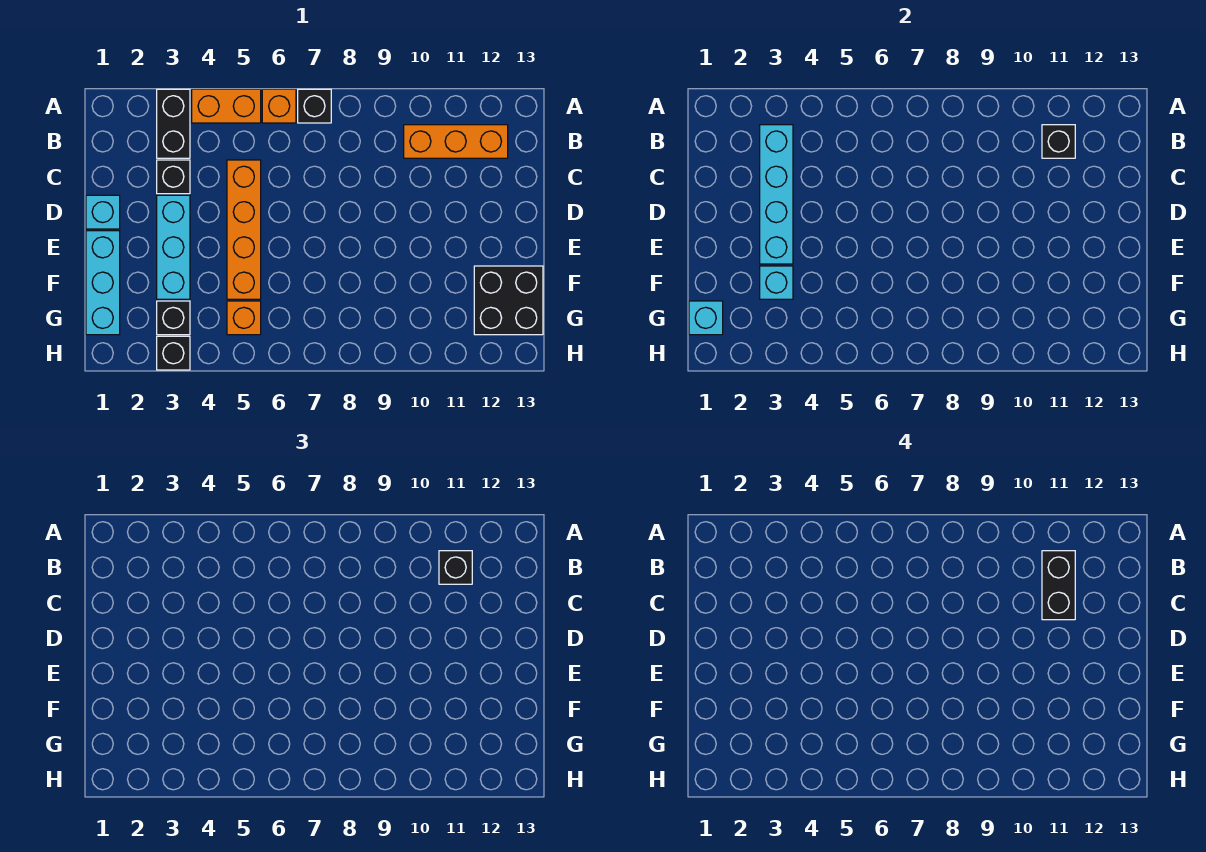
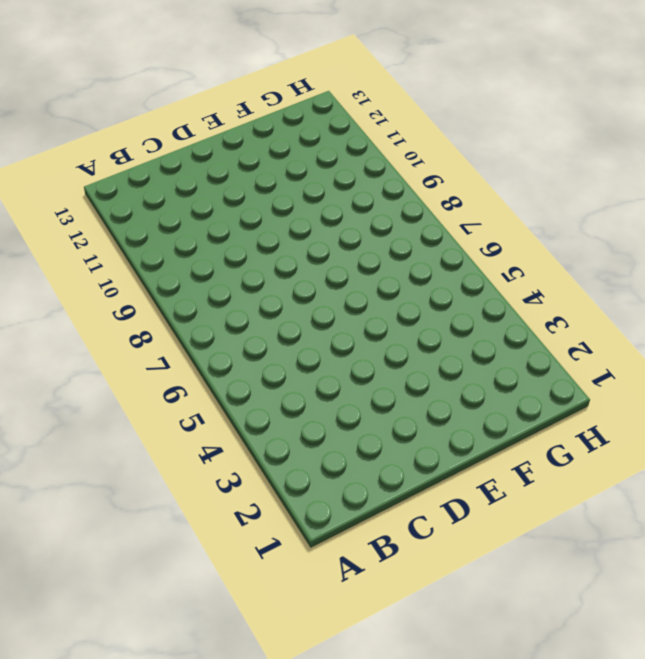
none -> black brick A3:B3 level 1
none -> orange brick A4:A5 level 1
none -> orange brick A6 level 1

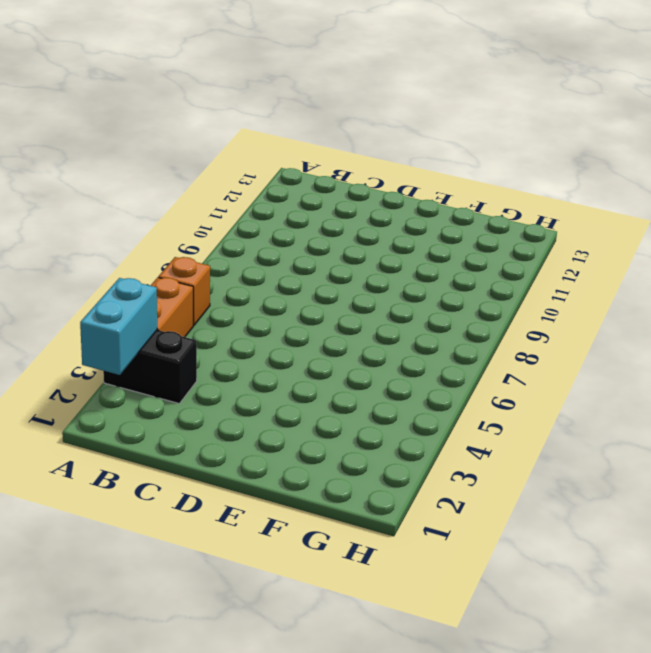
cyan brick A2:A3 level 2 -> none
none -> black brick A7 level 1
none -> orange brick B10:B12 level 1
none -> black brick C3 level 1

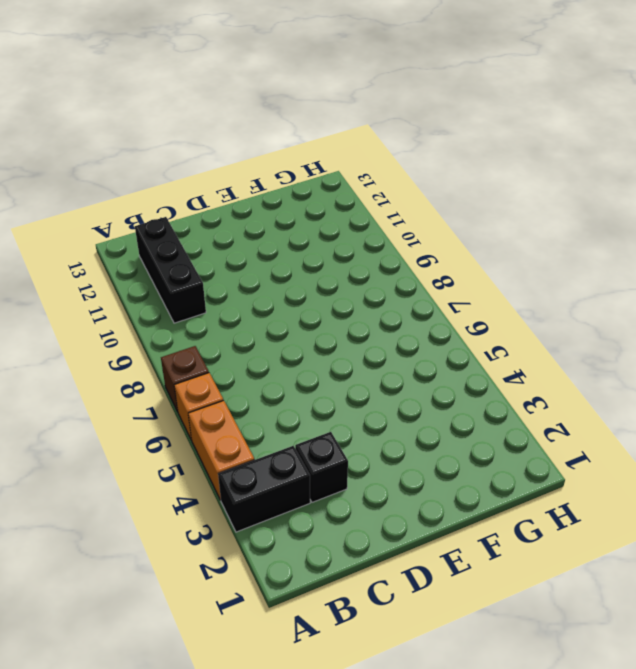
brown brick A7 level 1 -> black brick A7 level 1
black brick B10:B12 level 1 -> orange brick B10:B12 level 1
none -> orange brick C5:F5 level 1
none -> cyan brick D1 level 1
none -> cyan brick D3:F3 level 1

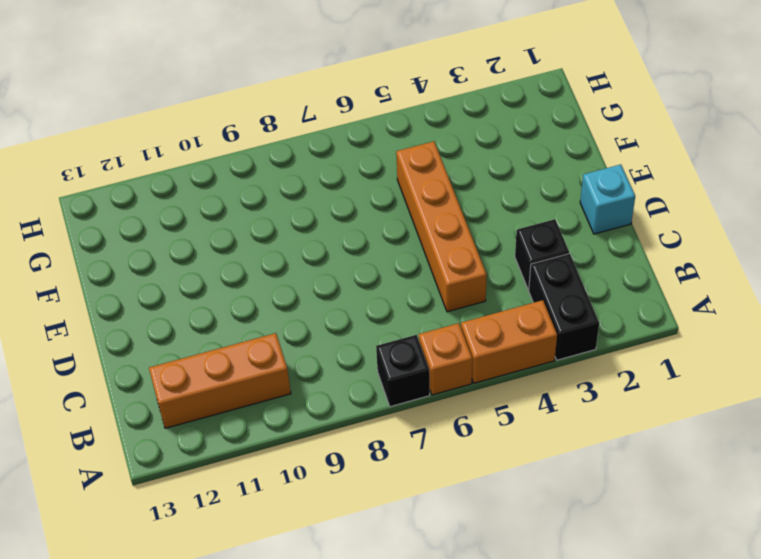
none -> cyan brick D3:F3 level 1
none -> cyan brick E1:G1 level 1
none -> black brick F12:G13 level 1

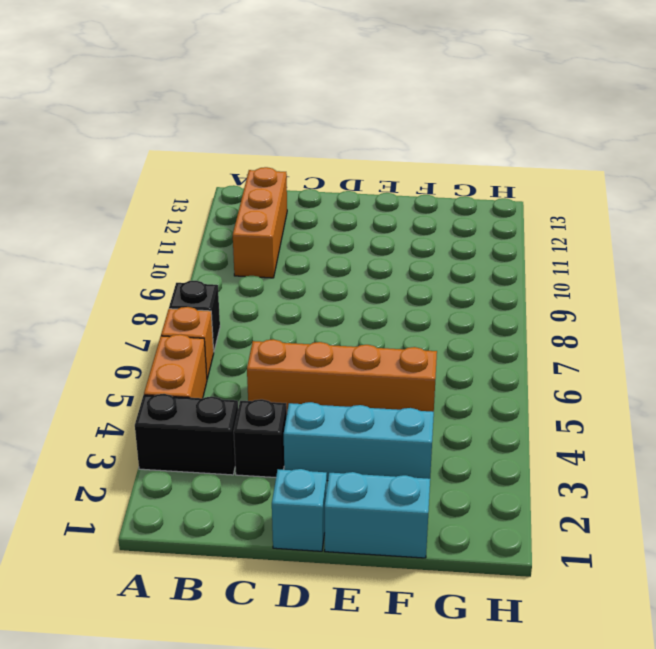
cyan brick E1:F1 level 1 -> cyan brick E1:G1 level 1
none -> black brick F12:G13 level 1
none -> black brick G3 level 1
none -> orange brick G5 level 1

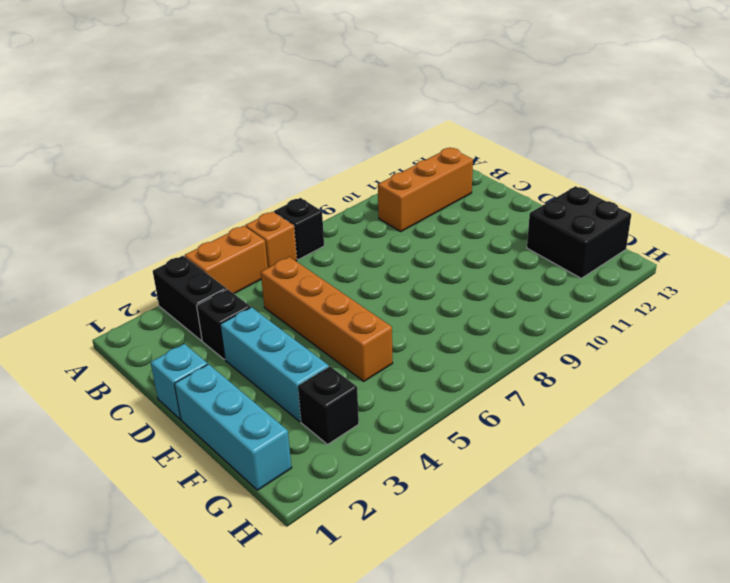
none -> orange brick G5 level 1
none -> black brick H3 level 1
none -> cyan brick B3:E3 level 2

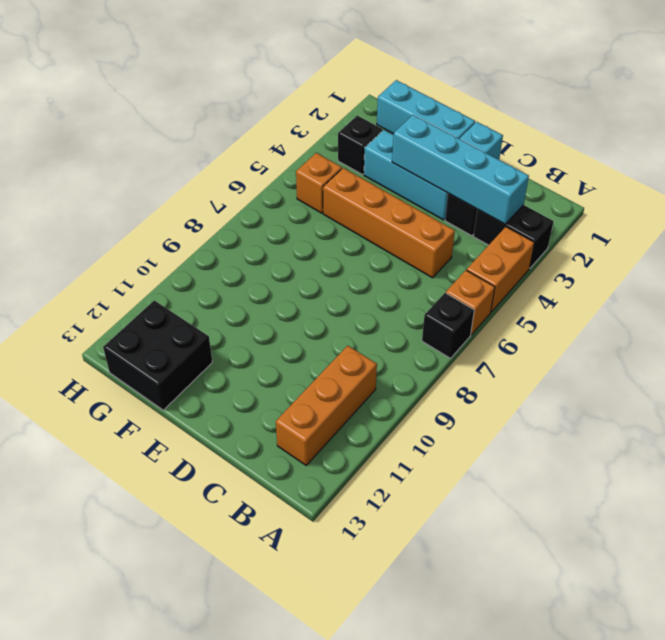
none -> black brick H3 level 1
none -> black brick B11 level 2
none -> cyan brick F3 level 2

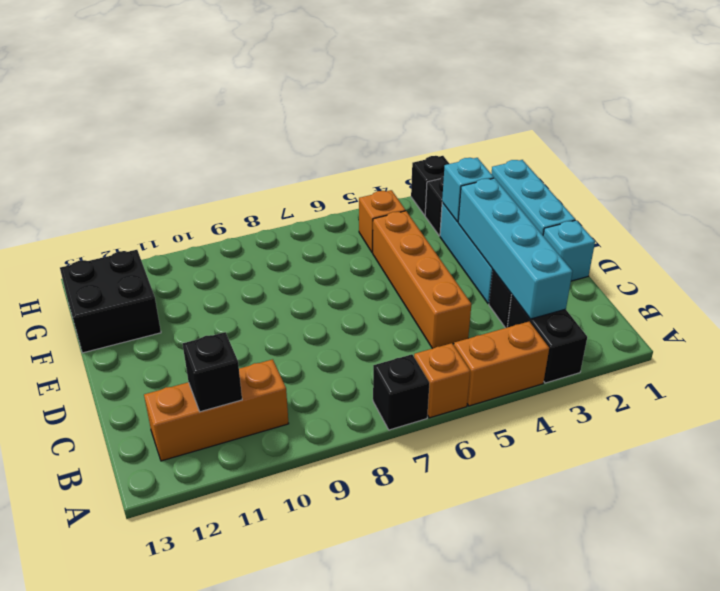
none -> cyan brick G1 level 2
none -> black brick B11 level 3
none -> black brick B11:C11 level 4

